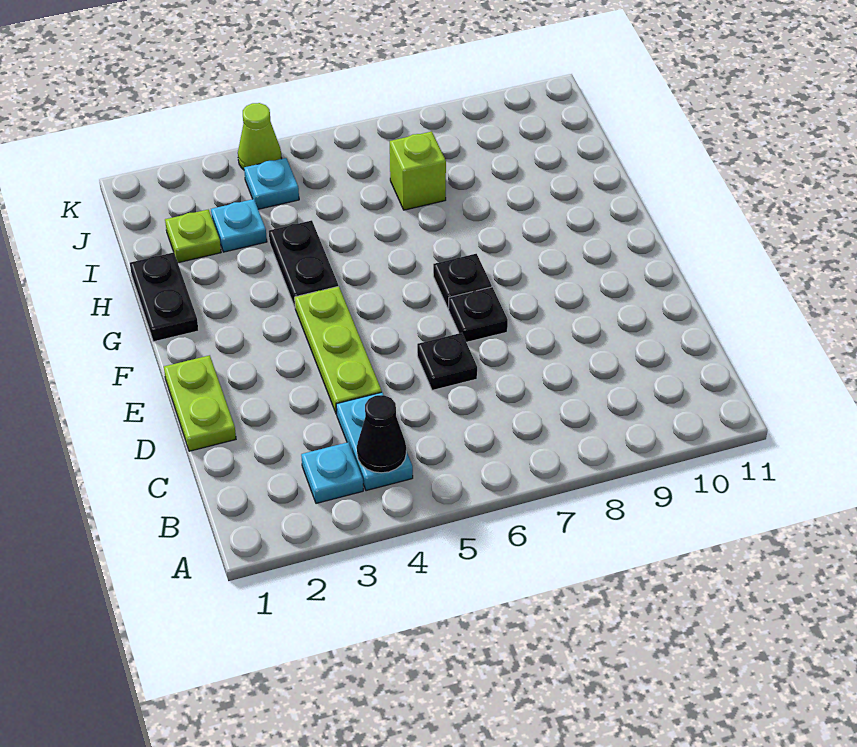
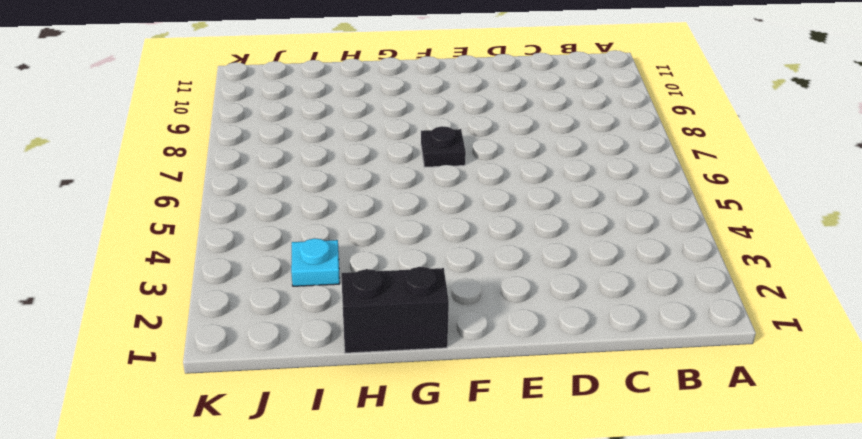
black brick G1:H1 level 1 -> black plate G1:H1 level 1
none -> cyan plate B3 level 1
none -> cyan plate B4:C4 level 1
none -> lime plate D1:E1 level 1

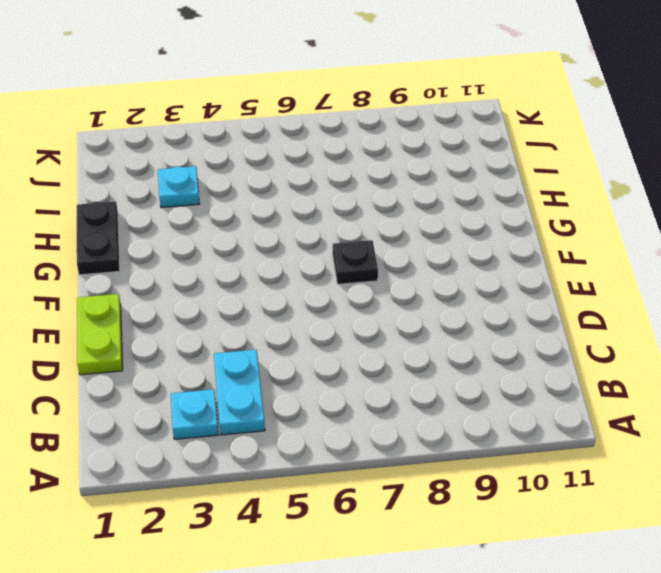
none -> lime plate D4:F4 level 1
none -> black plate D6 level 1
none -> black plate E7 level 1

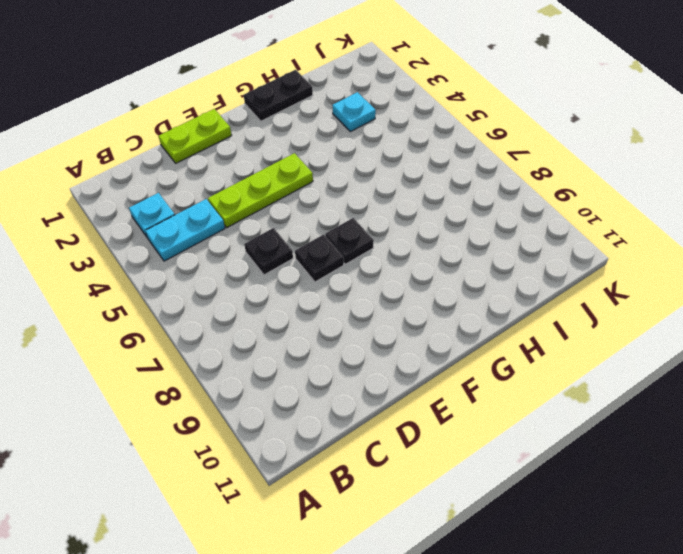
none -> black plate G4:H4 level 1
none -> lime plate I2 level 1
none -> lime brick I7 level 1

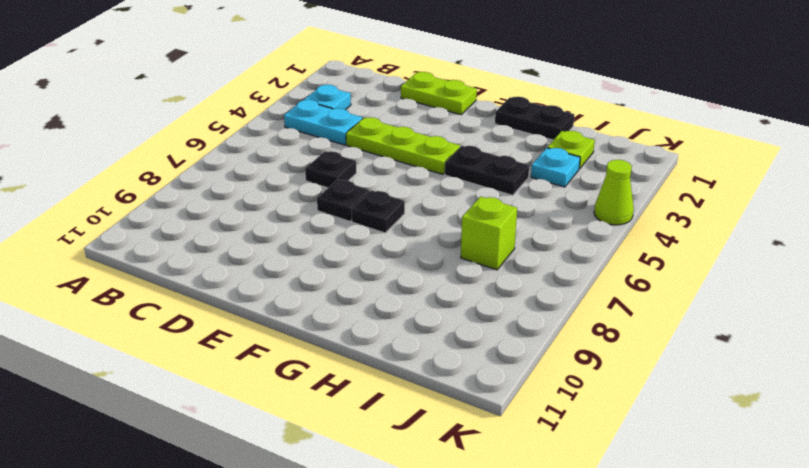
none -> cyan plate J4 level 1
none -> black cone B4 level 2

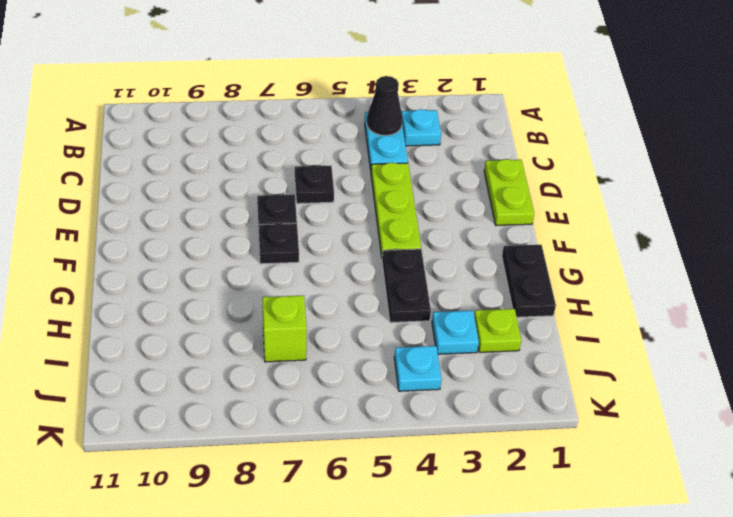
none -> lime cone K4 level 1

